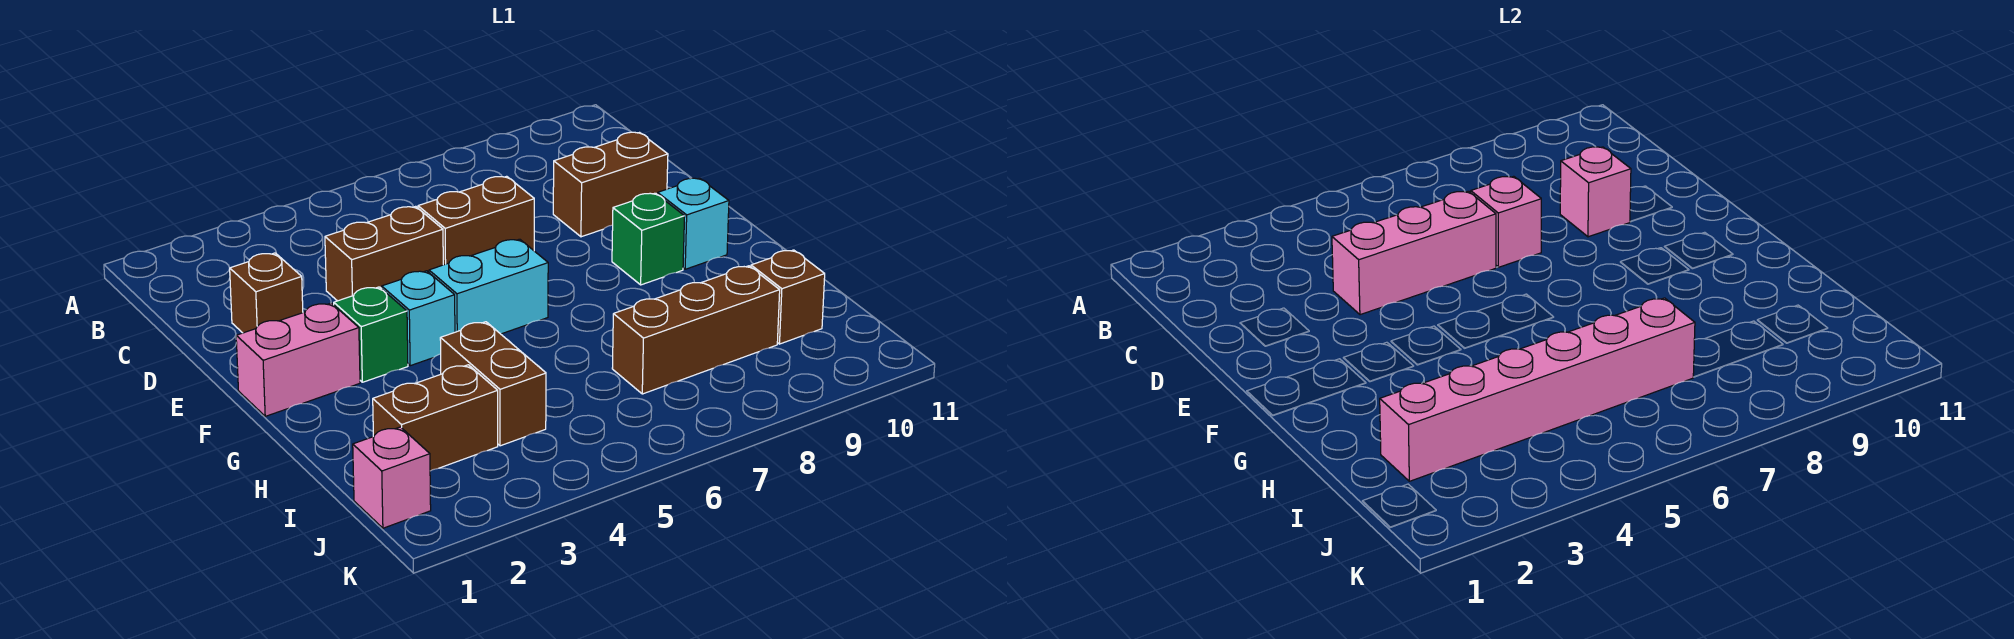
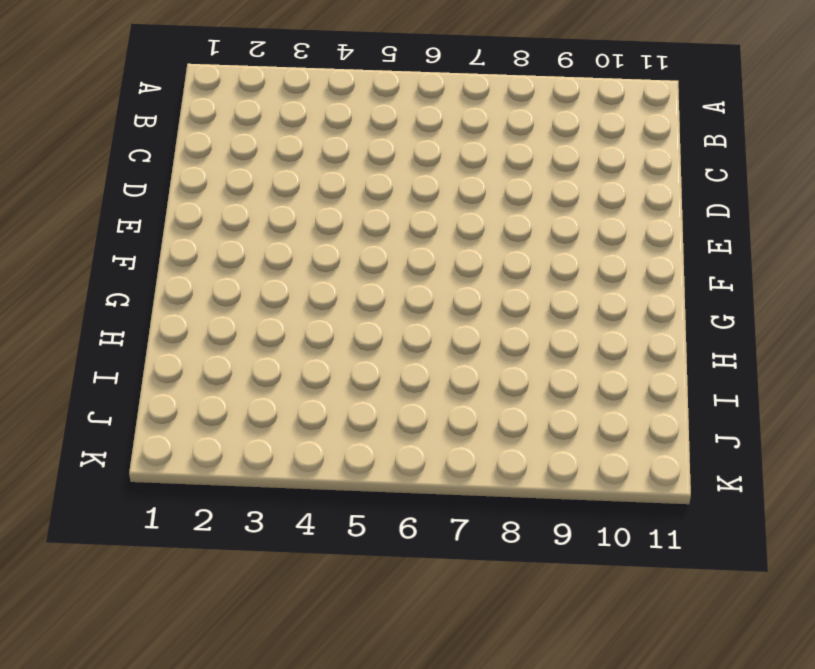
none -> brown brick D2 level 1
none -> brown brick D4:D5 level 1
none -> brown brick D6:D7 level 1

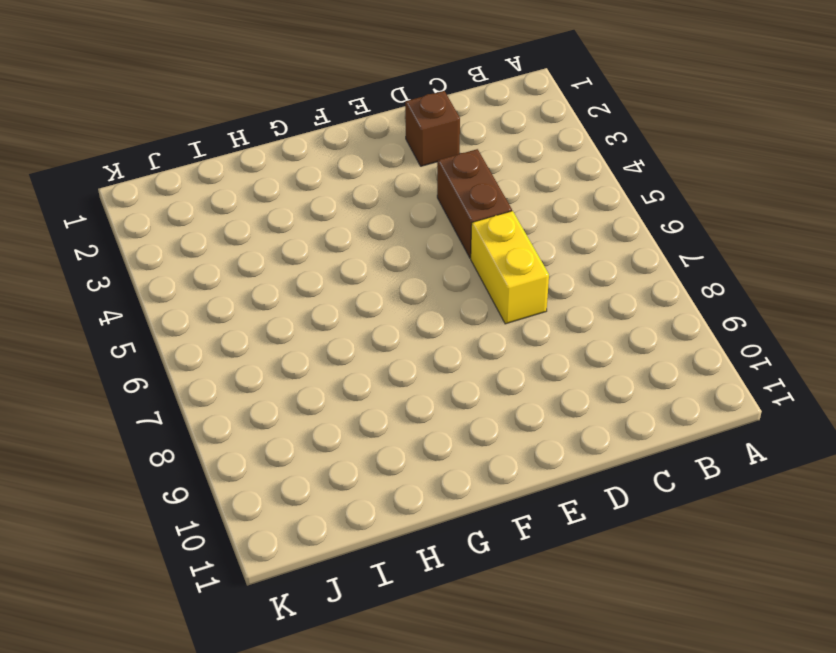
yellow brick D6:D7 level 1 -> brown brick D6:D7 level 1
none -> brown brick D9:D10 level 1
none -> pink brick F1:F2 level 1
none -> green brick F3 level 1

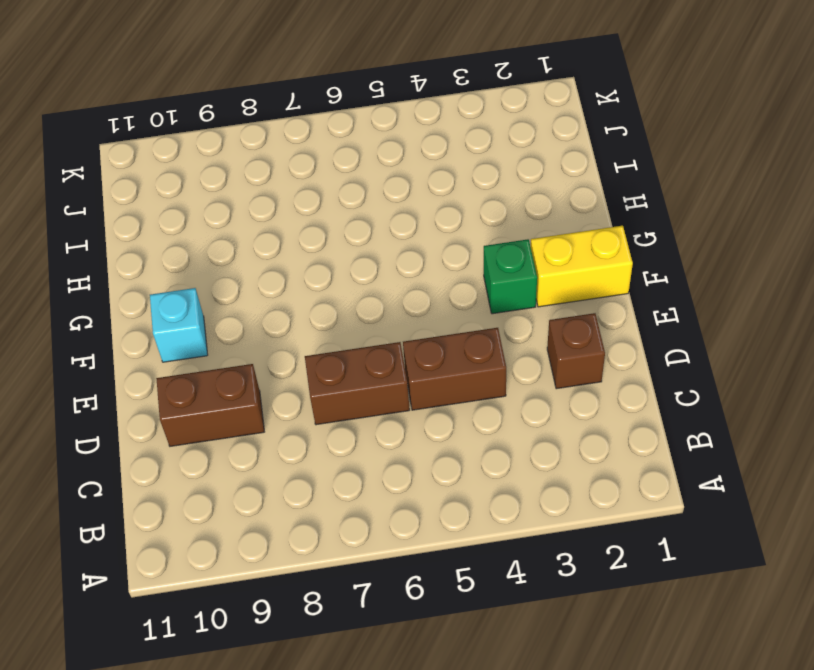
yellow brick F1:F2 level 1 -> pink brick F1:F2 level 1
none -> cyan brick F4 level 1
none -> cyan brick F5:F6 level 1
none -> green brick F9 level 1

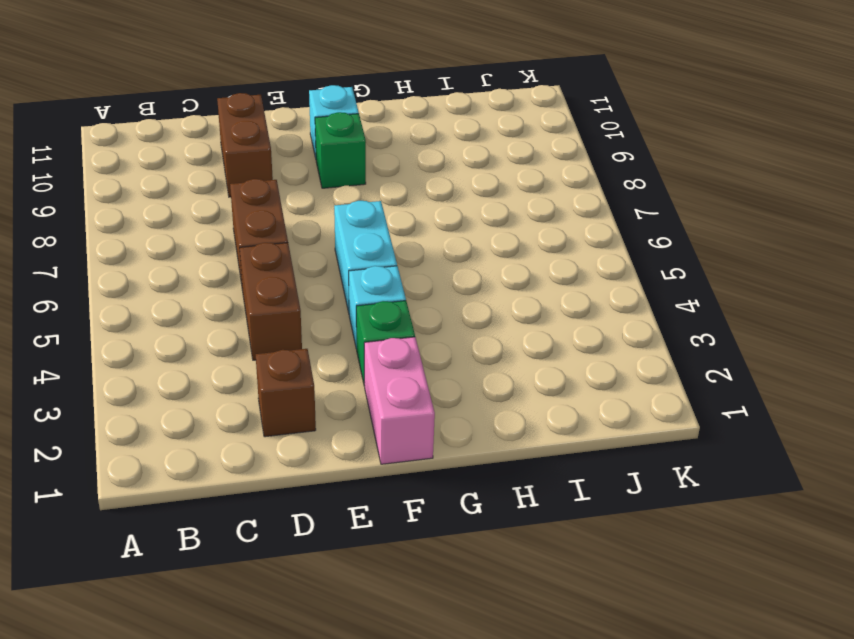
none -> brown brick H4:I4 level 1
none -> brown brick I2:I3 level 1
none -> brown brick I7:I9 level 1

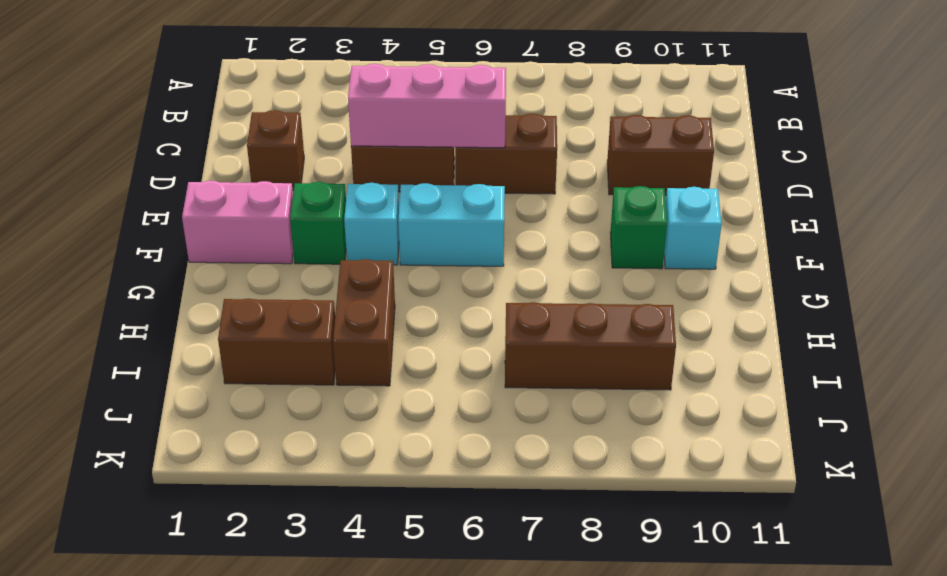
none -> brown brick I10 level 1
none -> pink brick J1 level 1
none -> pink brick D7 level 2

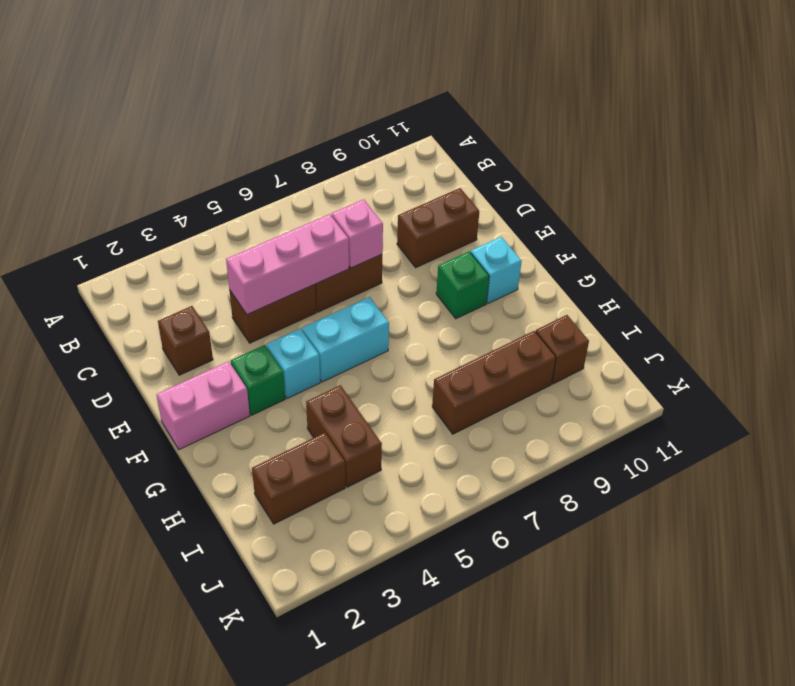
none -> pink brick J1 level 1
none -> pink brick D9 level 2
none -> pink brick I2:I7 level 2

